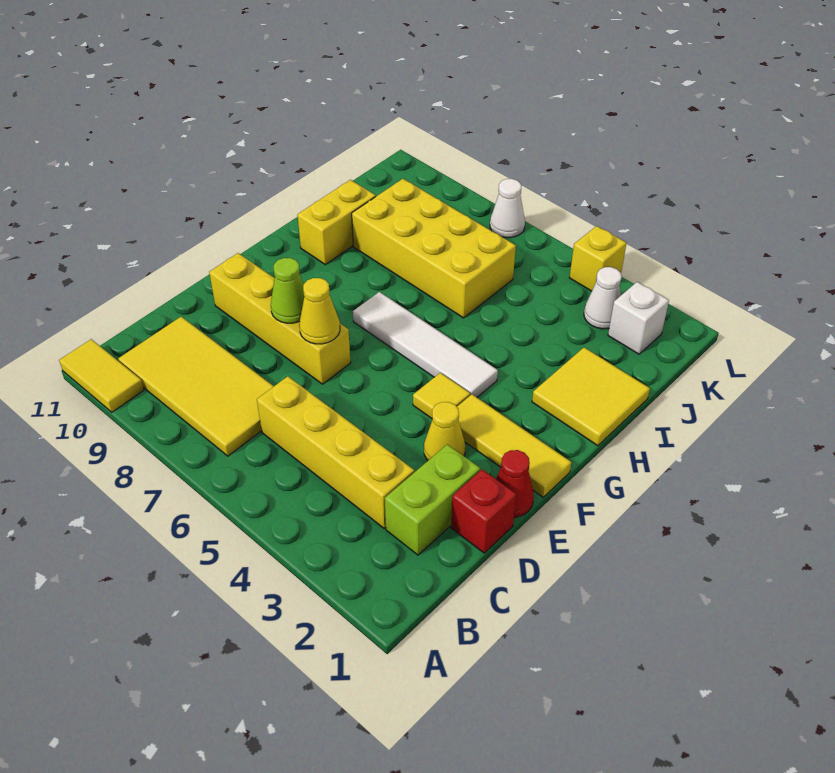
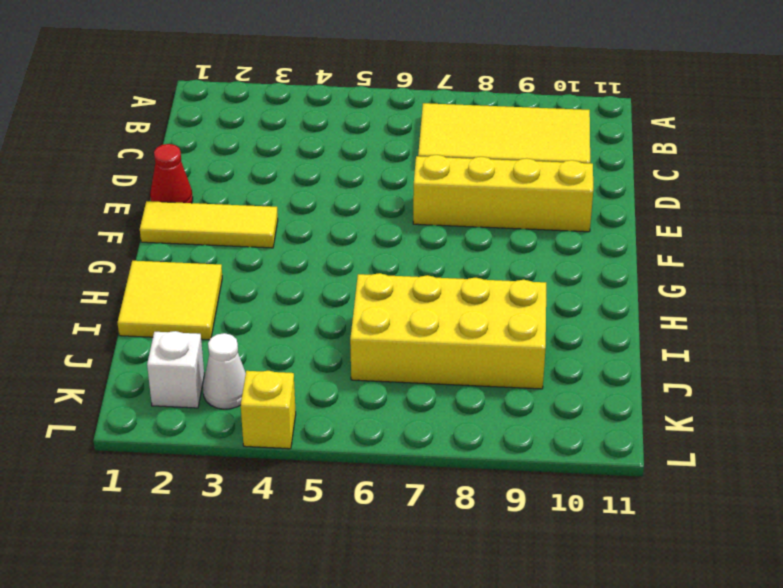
none -> yellow tile A10:A11 level 1
none -> lime brick C2:D2 level 1
none -> yellow brick C3:C6 level 1

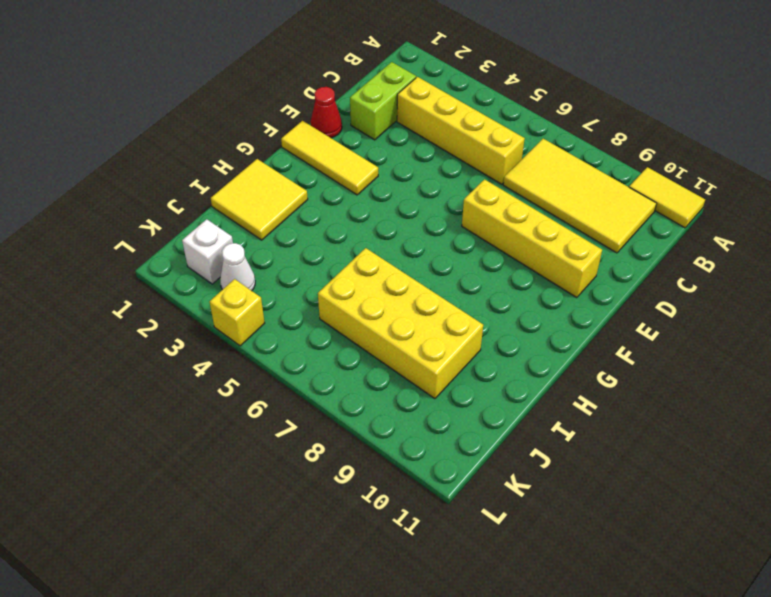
none -> red brick D1 level 1
none -> yellow cone E3 level 1
none -> yellow tile F4 level 1

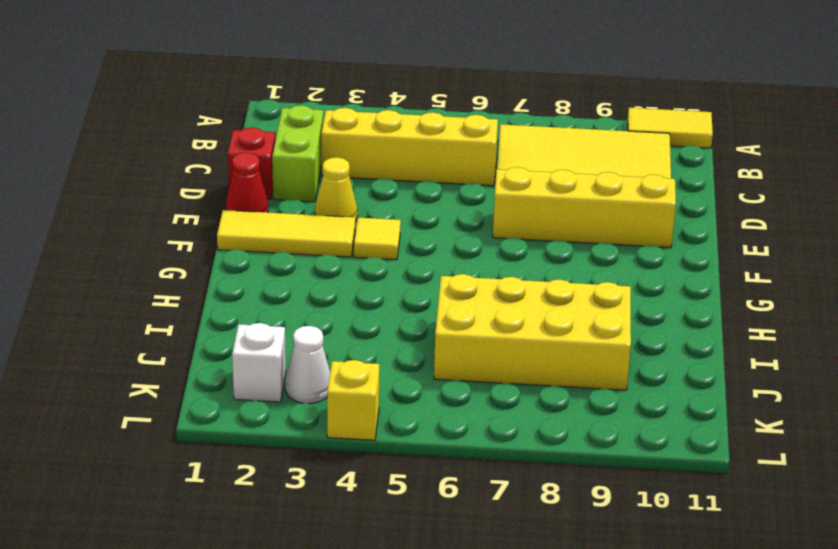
none -> white tile G4:G7 level 1
none -> yellow tile H1:I2 level 1
none -> yellow brick H10:I10 level 1

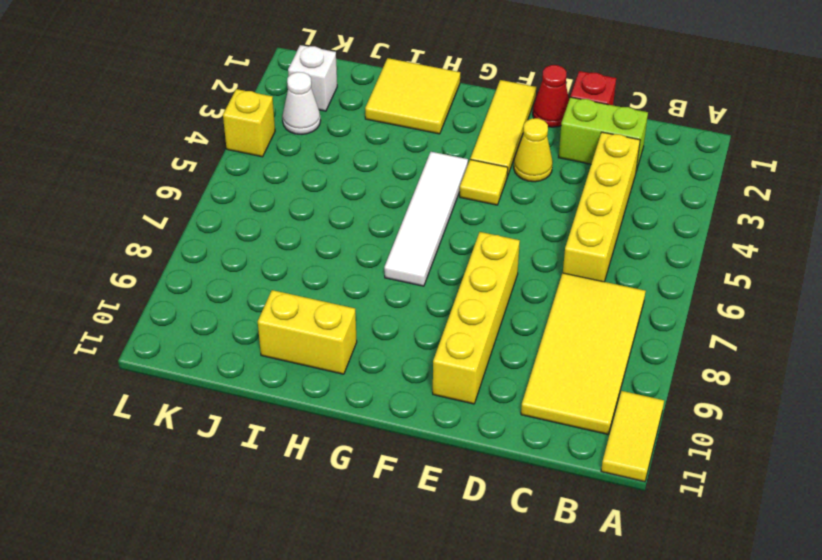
none -> yellow brick I6:J9 level 1
none -> white cone L7 level 1
none -> yellow cone E7 level 2

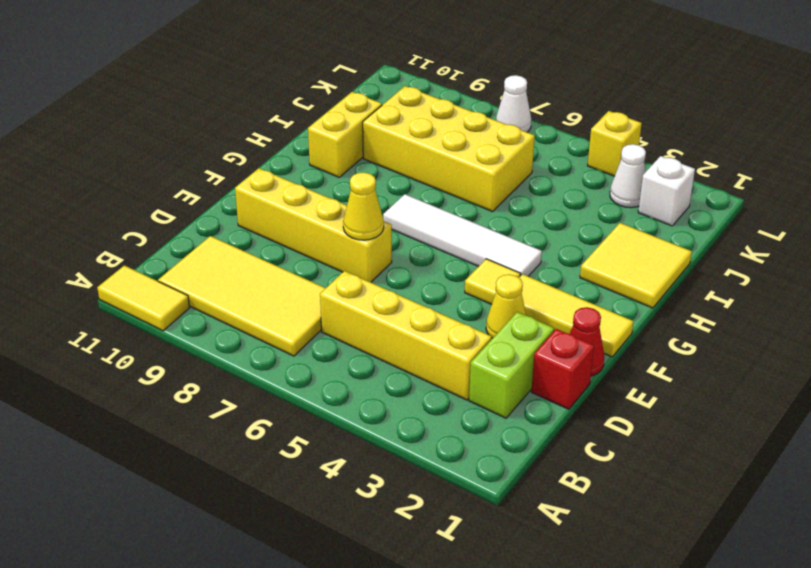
none -> lime cone E8 level 2

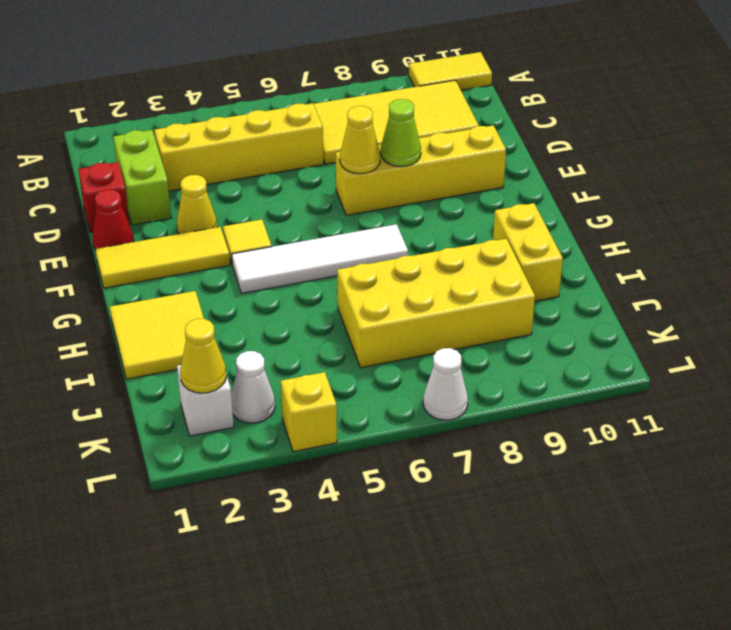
yellow cone K2 level 2 -> none

